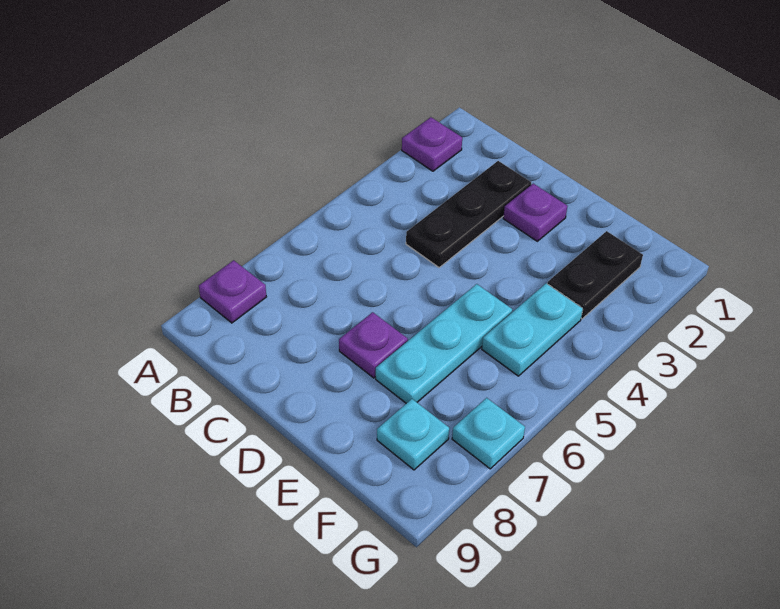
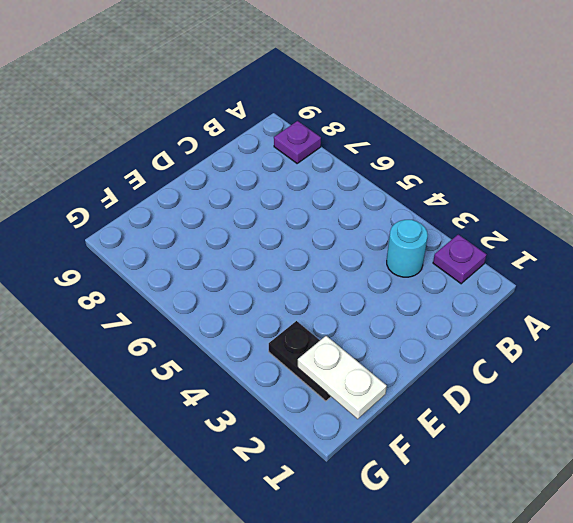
cyan round brick B3 level 1 -> none
white plate F1:F2 level 2 -> none
none -> black plate C2:C4 level 1
none -> purple plate D2 level 1

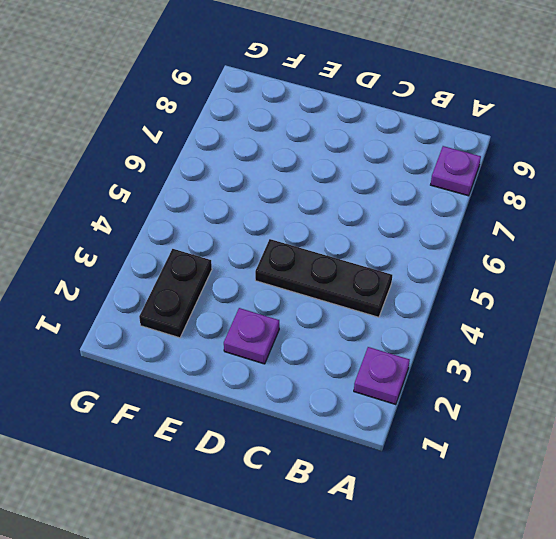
black plate B4:D4 level 1 -> black plate C2:C4 level 1
none -> purple plate D7 level 1
none -> cyan plate E5:E7 level 1

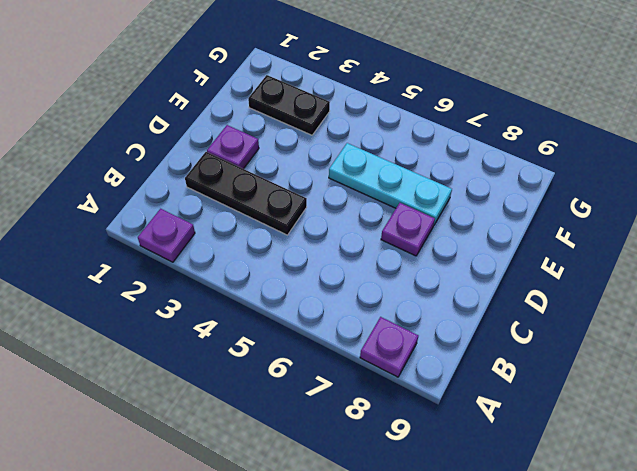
none -> cyan plate F4:F5 level 1
none -> cyan plate F8 level 1

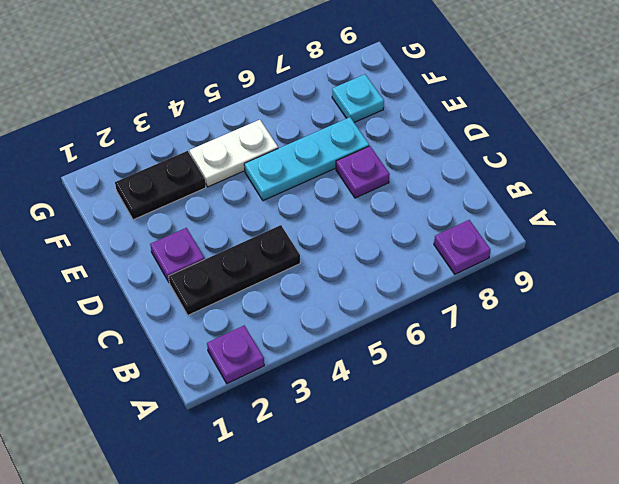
white plate F4:F5 level 1 -> cyan plate F4:F5 level 1
none -> cyan plate G7 level 1

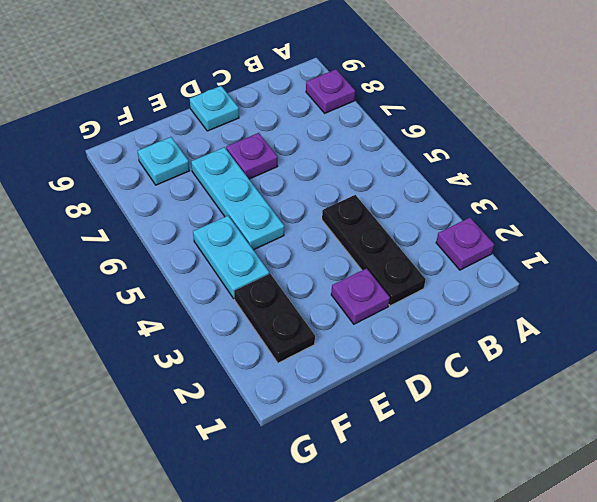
cyan plate D9 level 1 -> cyan plate G7 level 1

